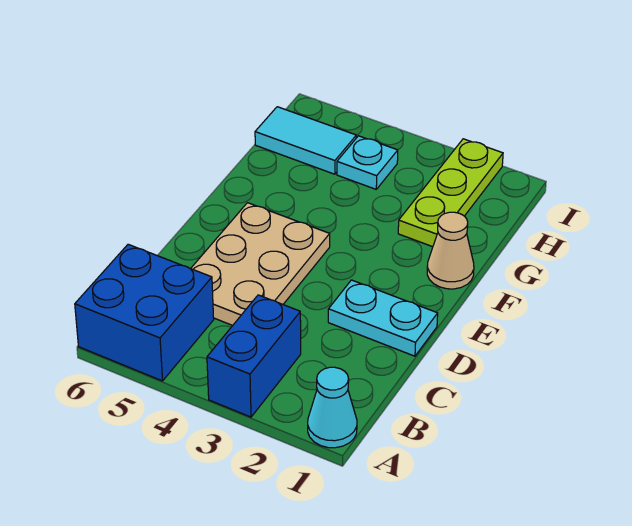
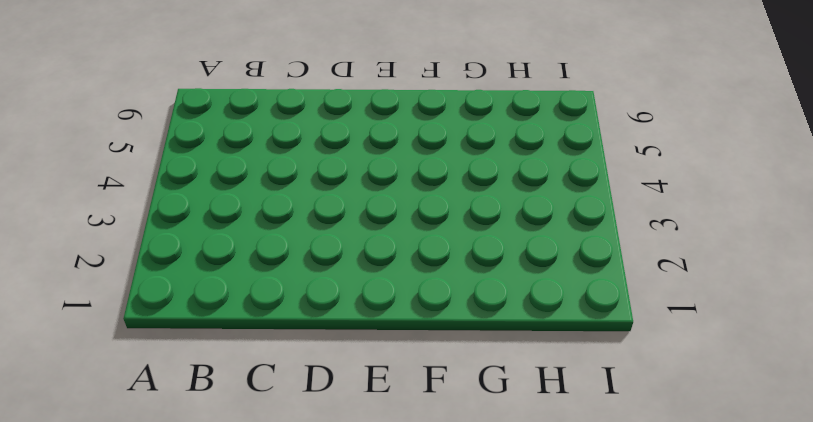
none -> cyan cone A1 level 1
none -> blue brick A3:B3 level 1

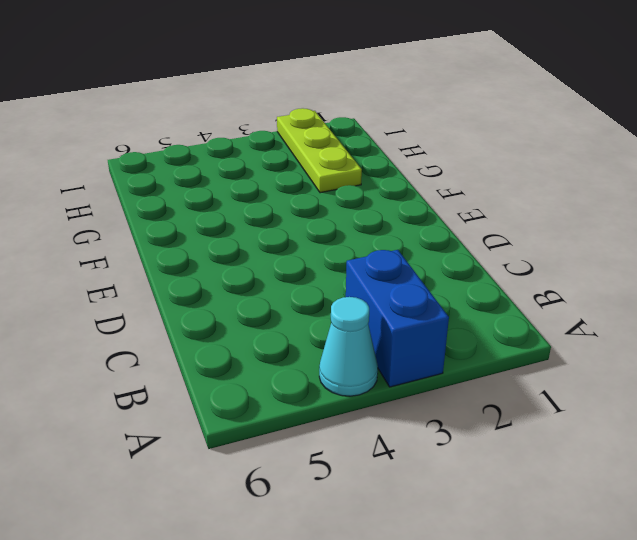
cyan cone A4 level 1 -> cyan cone A1 level 1
none -> blue brick A5:B6 level 1
none -> tan plate C4:E5 level 1

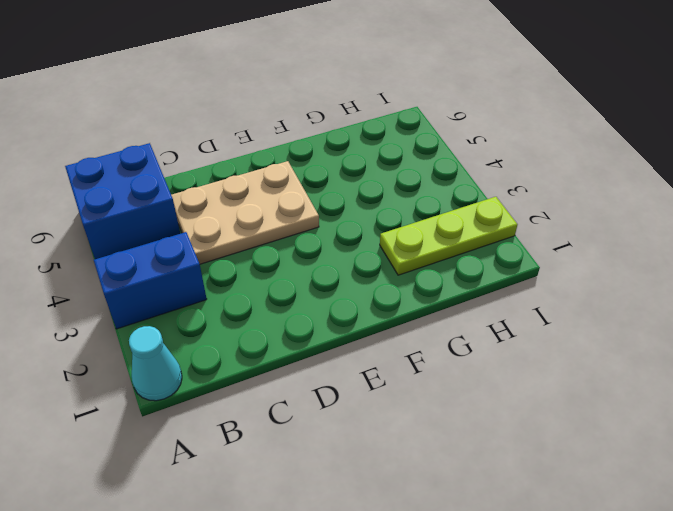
none -> cyan plate D1:D2 level 1
none -> tan cone F1 level 1

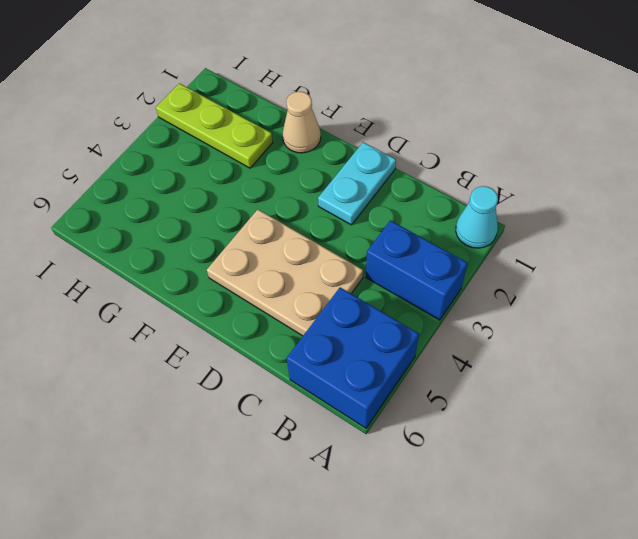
none -> cyan plate H4 level 1
none -> cyan tile H5:H6 level 1

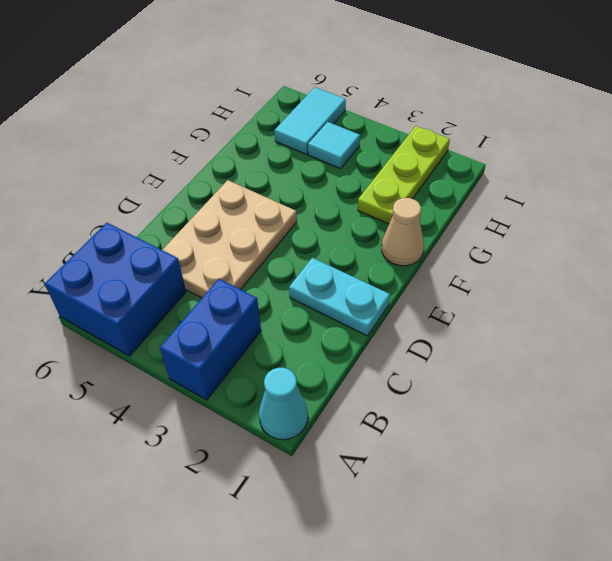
cyan tile H4 level 1 -> cyan plate H4 level 1
cyan tile H5:I5 level 1 -> cyan tile H5:H6 level 1

